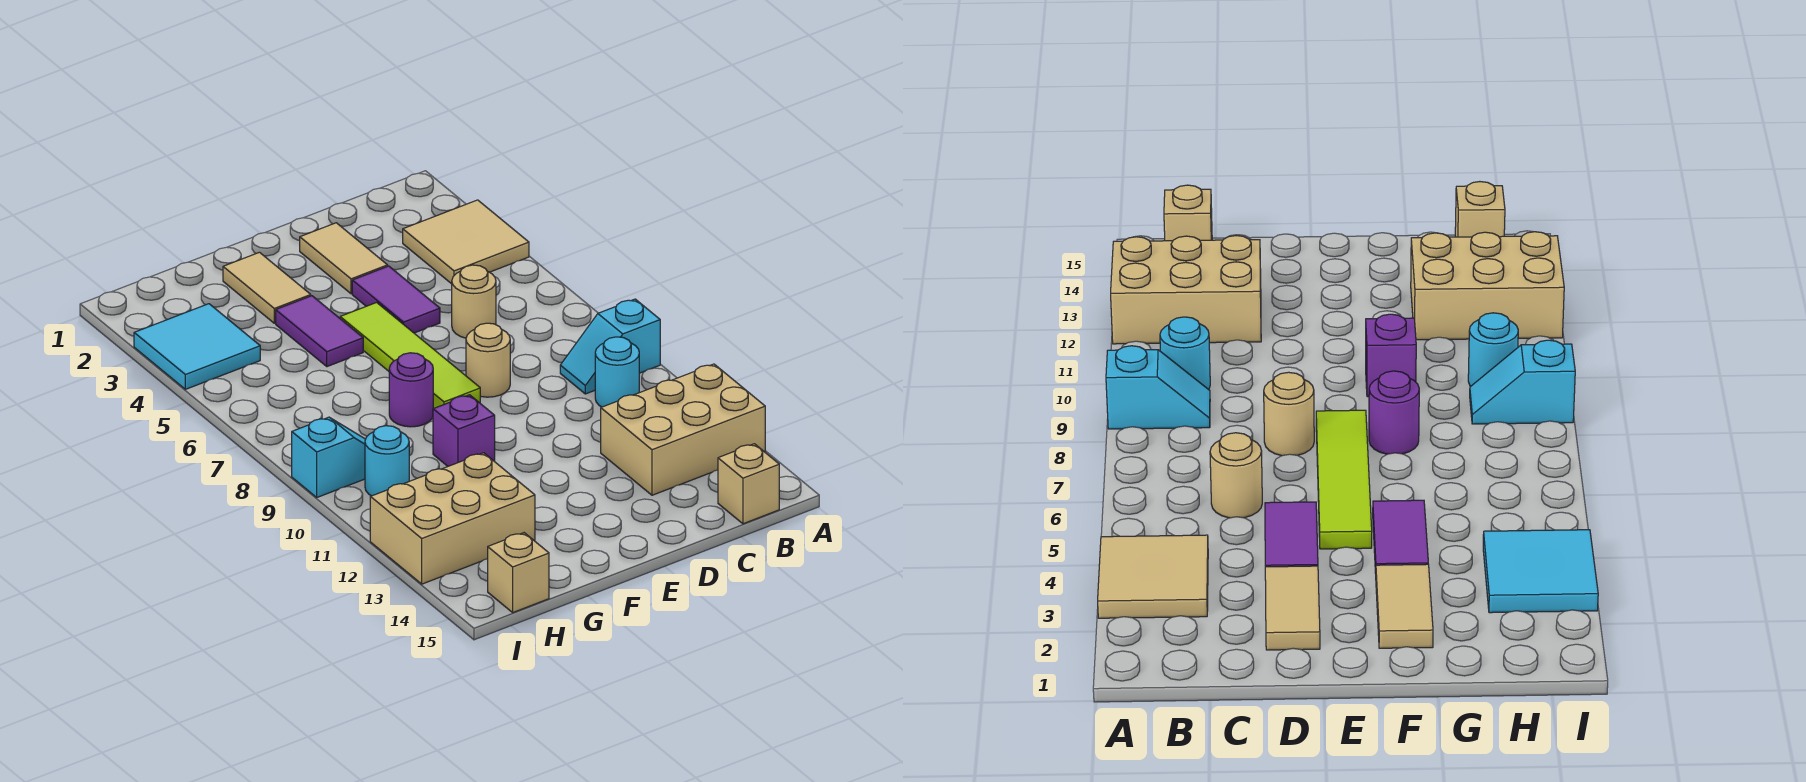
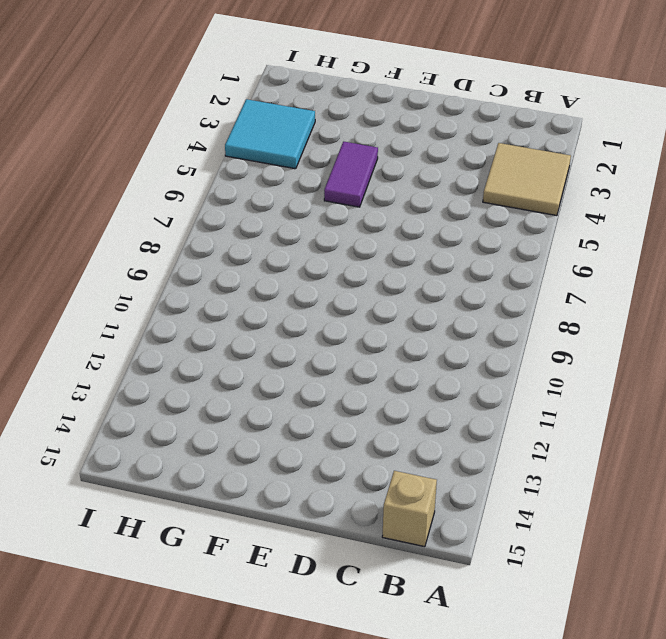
none -> cyan slope A9:B9 level 1 top A
none -> tan brick A12:C13 level 1
none -> cyan round brick B10 level 1

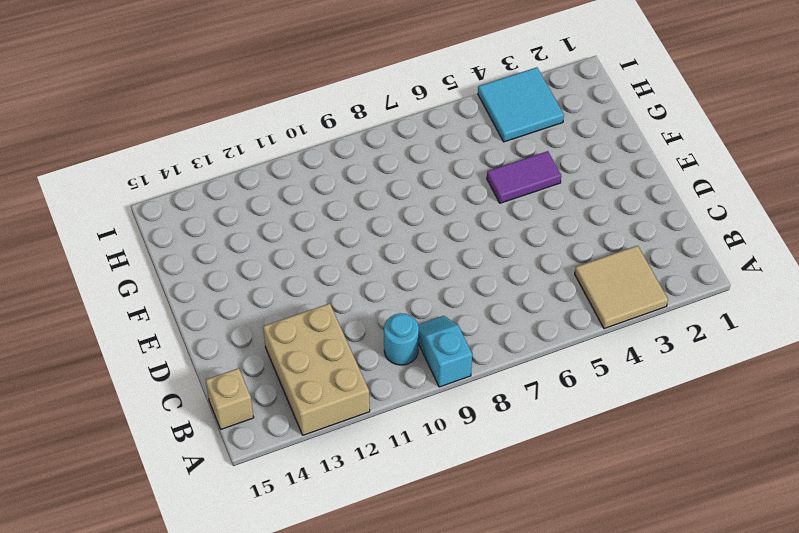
none -> tan round brick C6 level 1
none -> tan tile D2:D3 level 1
none -> purple tile D4:D5 level 1

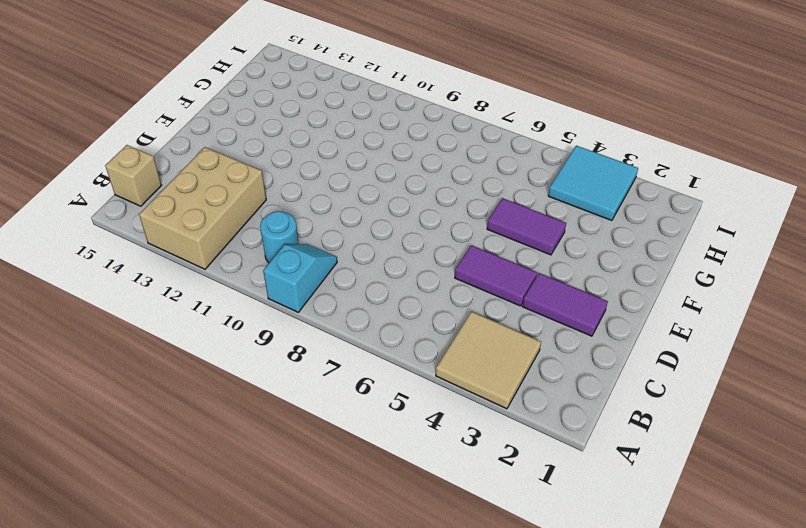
purple tile D2:D3 level 1 -> tan tile D2:D3 level 1
none -> tan round brick C6 level 1
none -> tan round brick D8 level 1
none -> lime tile E5:E8 level 1

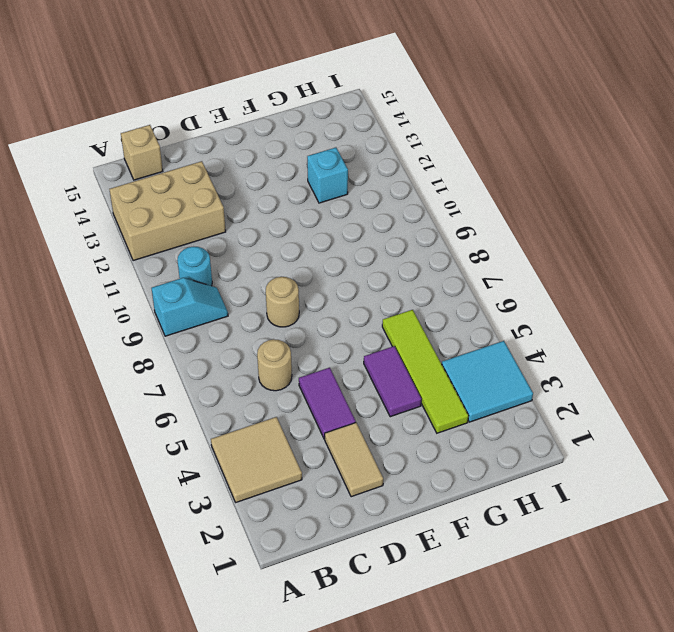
lime tile G3:G6 level 1 -> lime tile E5:E8 level 1
cyan brick G12 level 1 -> tan brick G12:I13 level 1
none -> tan tile F2:F3 level 1
none -> purple round brick F8 level 1
none -> purple brick F10 level 1

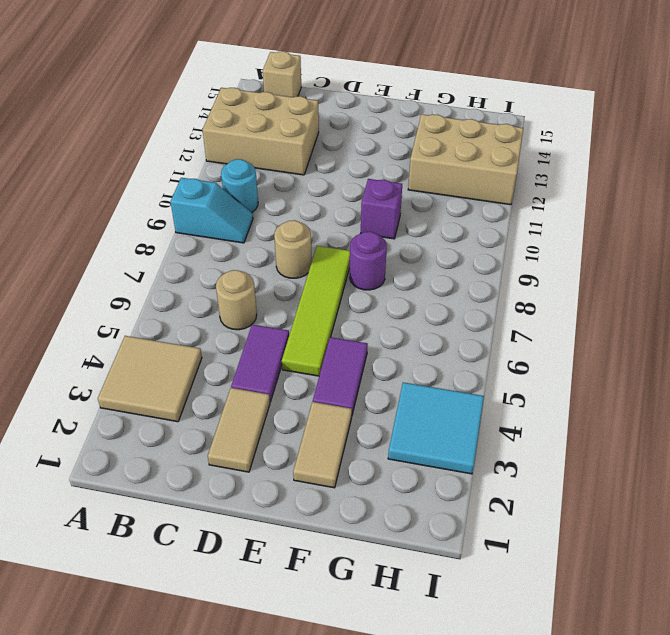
none -> cyan slope H9:I9 level 1 top I
none -> cyan round brick H10 level 1
none -> tan brick H15 level 1

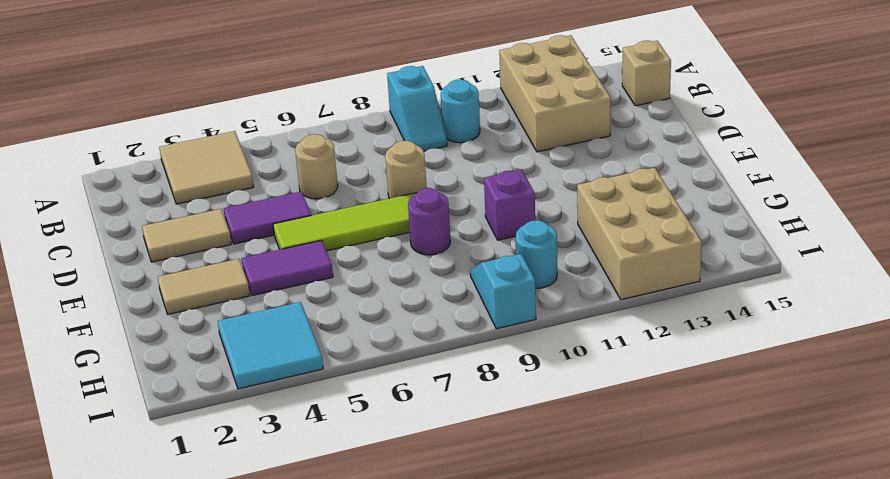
none -> tan brick H15 level 1

